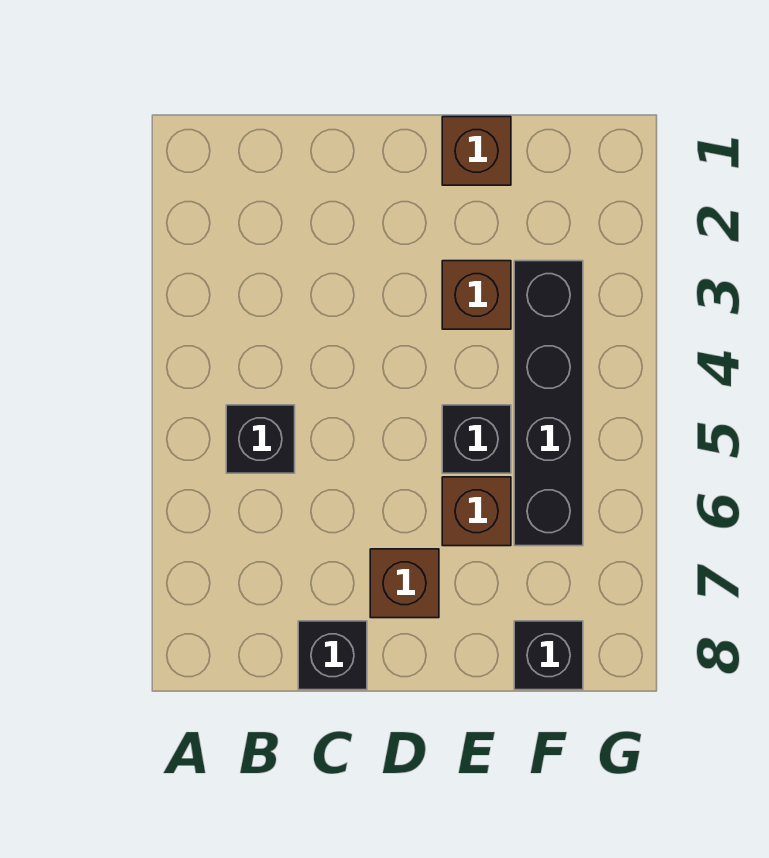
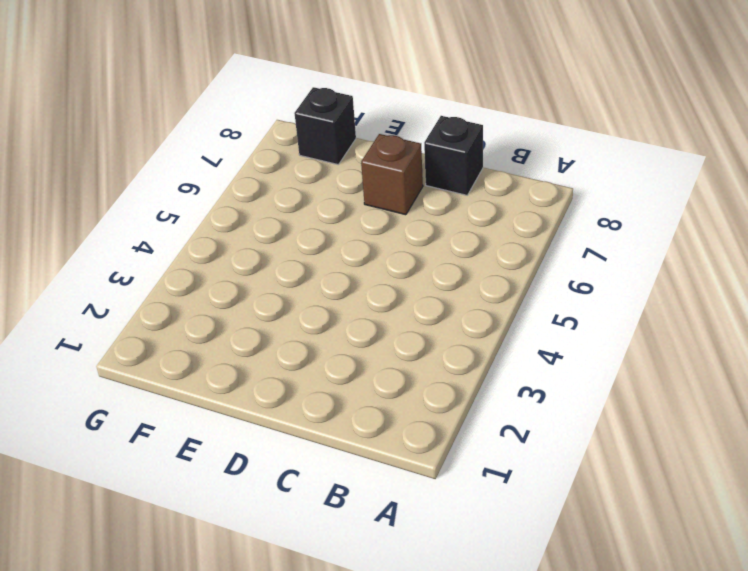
none -> black brick B5 level 1
none -> brown brick E1 level 1

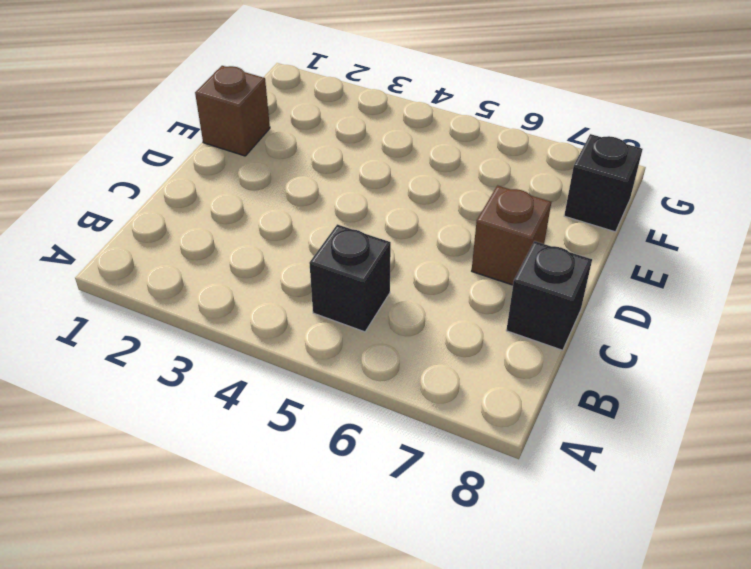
none -> brown brick E3 level 1
none -> black brick E5 level 1

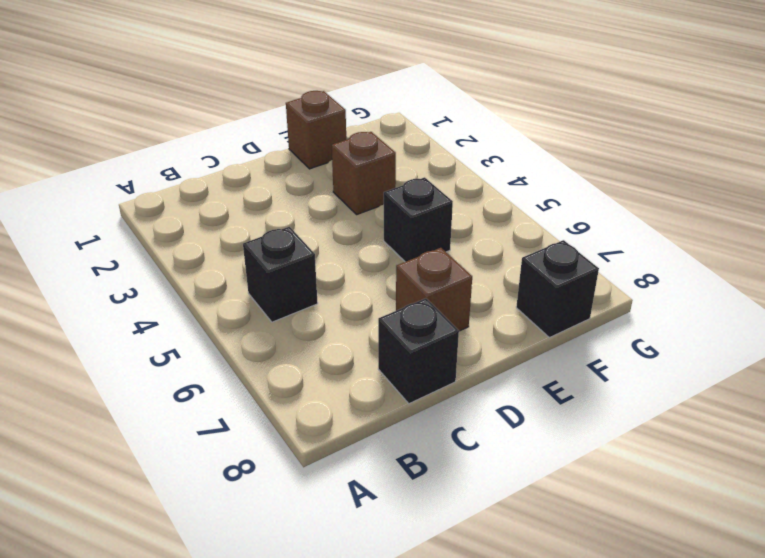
none -> brown brick E6 level 1
none -> black brick F3:F6 level 1

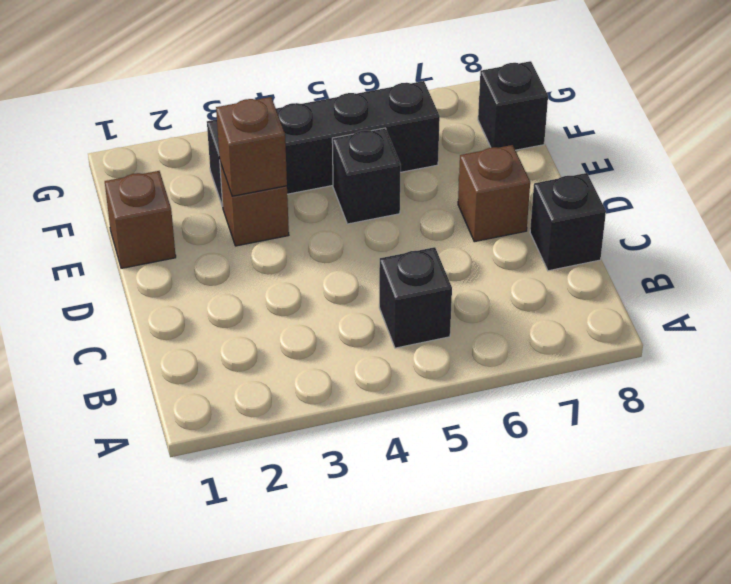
brown brick E3 level 2 -> brown brick E6 level 1

